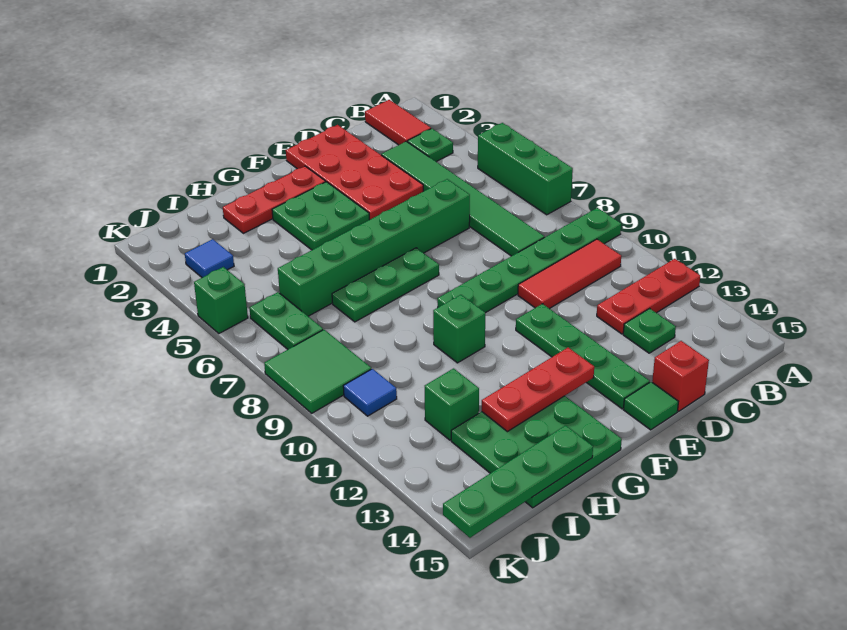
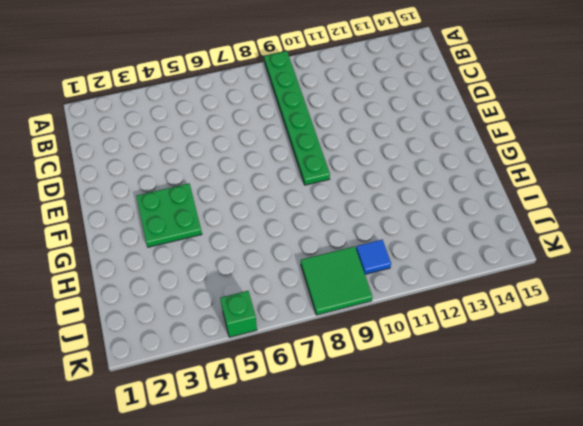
none -> green brick A5:A7 level 1
none -> red plate A12:C12 level 1
none -> red tile B1:B2 level 1

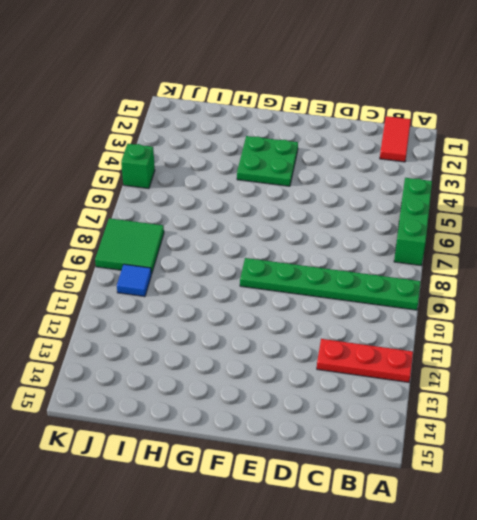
none -> green plate B3 level 1
none -> red tile B10:D10 level 1
none -> green tile C3:C8 level 1

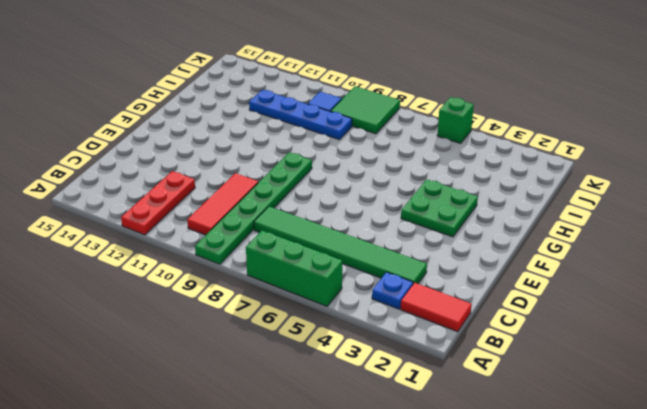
blue plate B3 level 1 -> green plate B3 level 1
blue plate I9:I12 level 1 -> green brick I12 level 1
none -> green plate C13 level 1
none -> red plate D1:E4 level 1
none -> green brick D6:I6 level 1

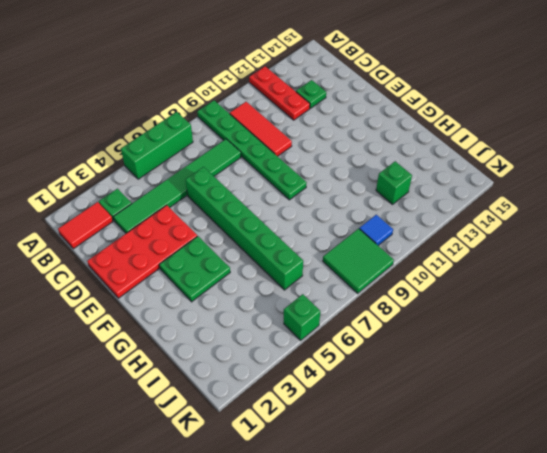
none -> red brick D15 level 1
none -> green plate E11:E14 level 1
none -> green tile E15 level 1

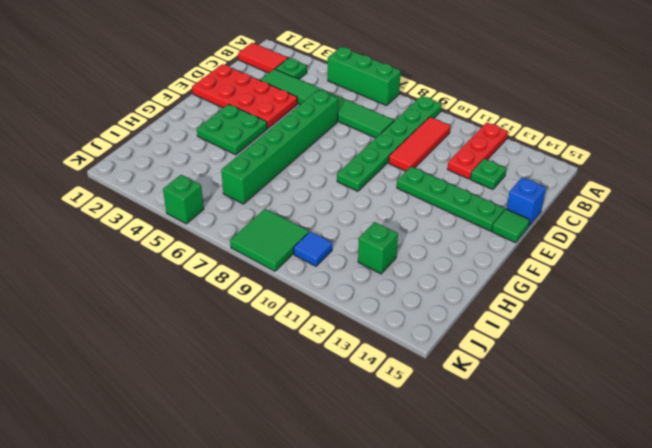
blue brick D15 level 1 -> red brick D15 level 1
none -> red plate F2:H2 level 1
none -> green plate F7:H7 level 1
none -> green brick G10 level 1

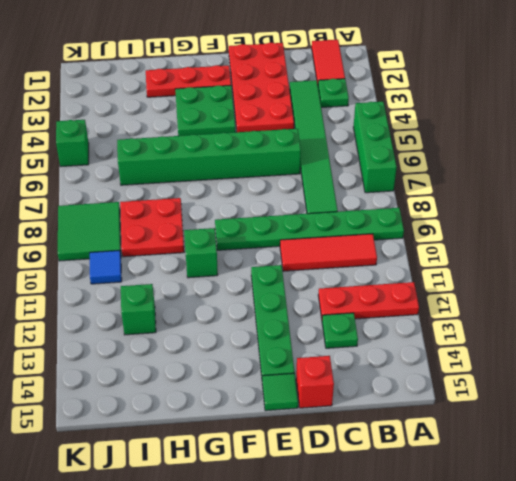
red plate H8:I9 level 1 -> none
none -> green plate F7:H7 level 1
none -> green plate G13:I15 level 1
none -> blue tile J3 level 1

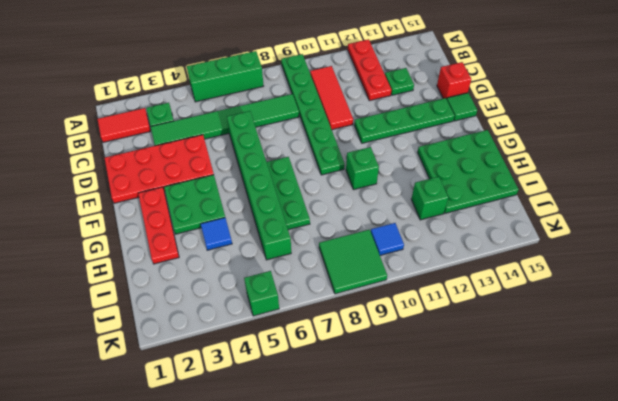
blue tile H4 level 1 -> blue tile J3 level 1
none -> green plate J6:J7 level 1
none -> red plate F13:H13 level 2
none -> green plate H15:K15 level 2

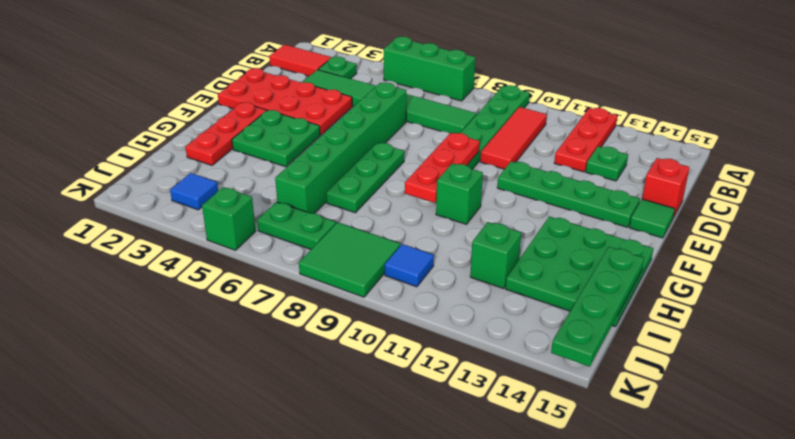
red plate E9:G9 level 2 -> red plate F13:H13 level 2

